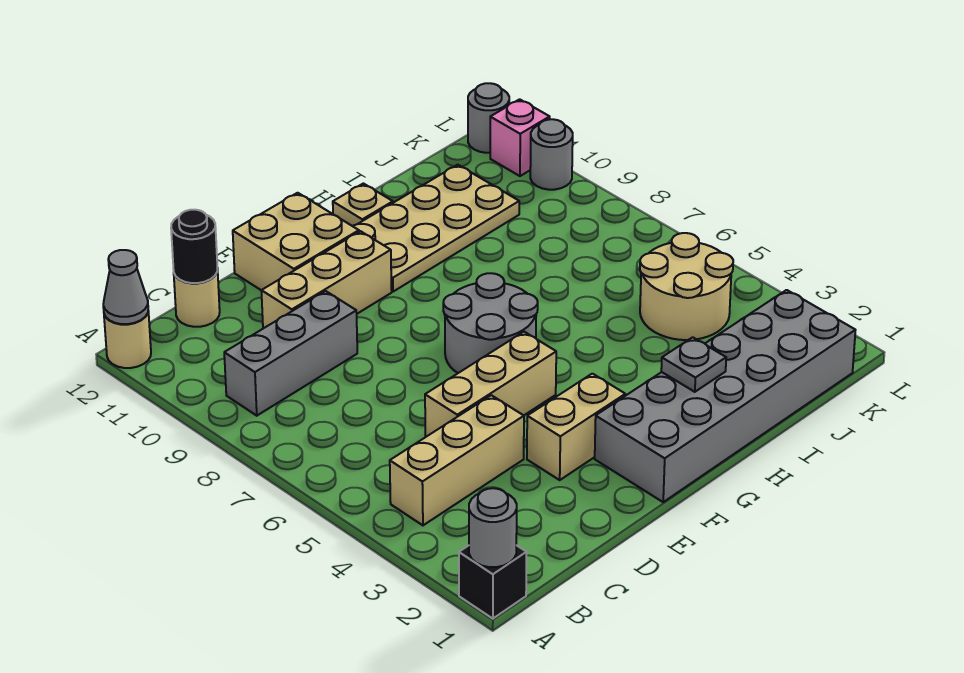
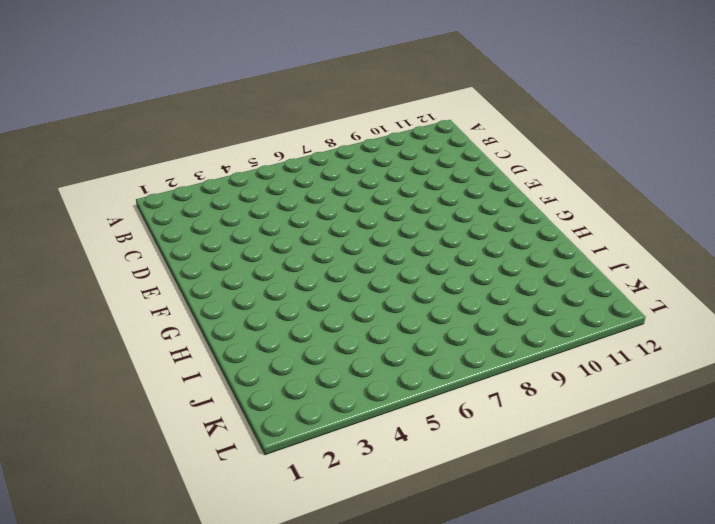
none -> black brick A1 level 1
none -> tan round brick A12 level 1
none -> tan brick B4:D4 level 1

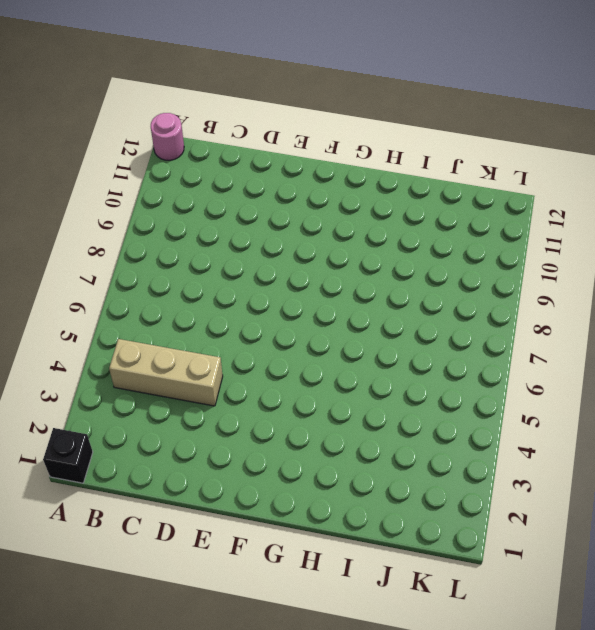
pink round brick A12 level 1 -> tan round brick A12 level 1
none -> grey brick B9:D9 level 1
none -> tan round brick C12 level 1
none -> tan brick D5:F5 level 1

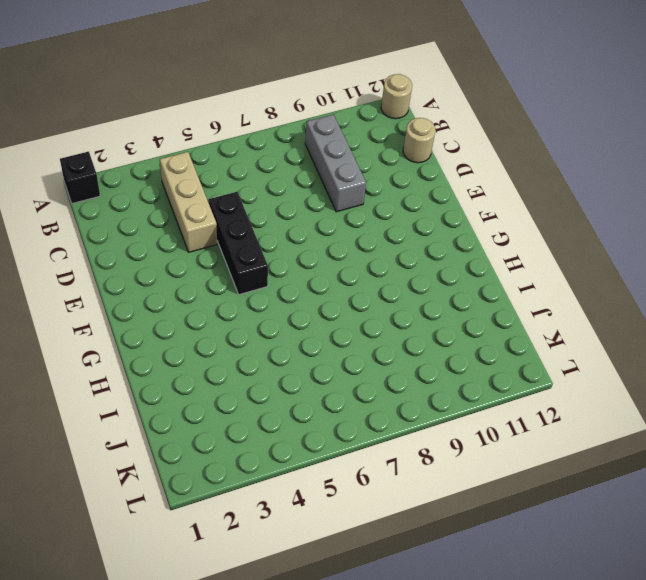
black brick D5:F5 level 1 -> tan brick D5:F5 level 1
none -> tan brick D10:F10 level 1
none -> tan brick E3:F3 level 1
none -> tan brick E11:F12 level 1

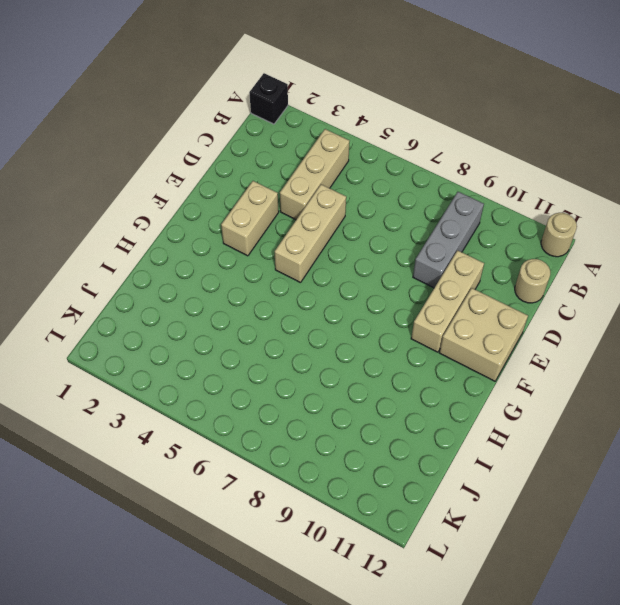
none -> grey brick F1:K2 level 1
none -> grey round brick F6:G7 level 1
none -> tan plate G10:J11 level 1

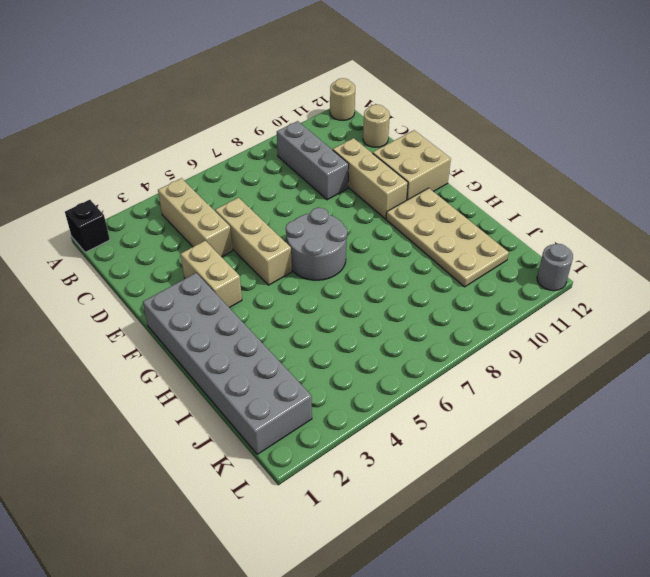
none -> tan plate H12 level 1
none -> tan round brick J4:K5 level 1
none -> grey round brick L10 level 1

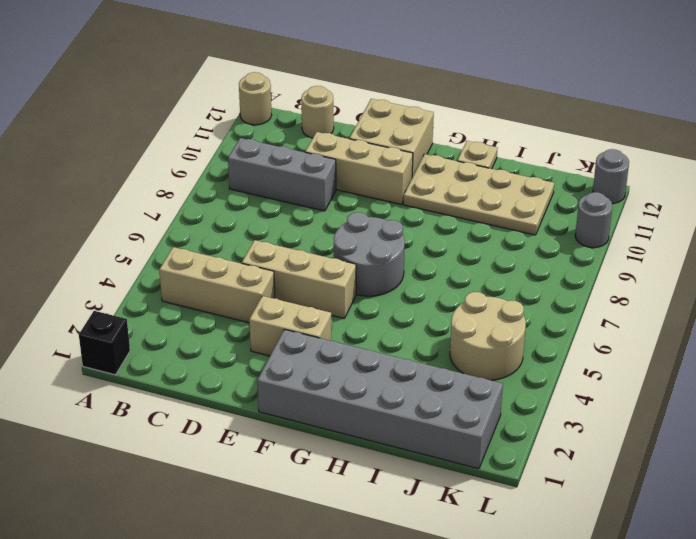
none -> pink brick L11 level 1
none -> grey round brick A1 level 2
none -> grey cone A12 level 2

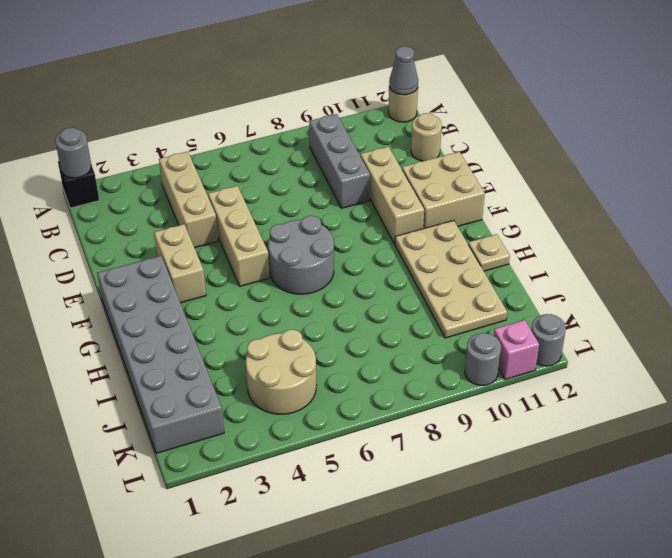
none -> black round brick C12 level 2
none -> grey plate H2 level 2

